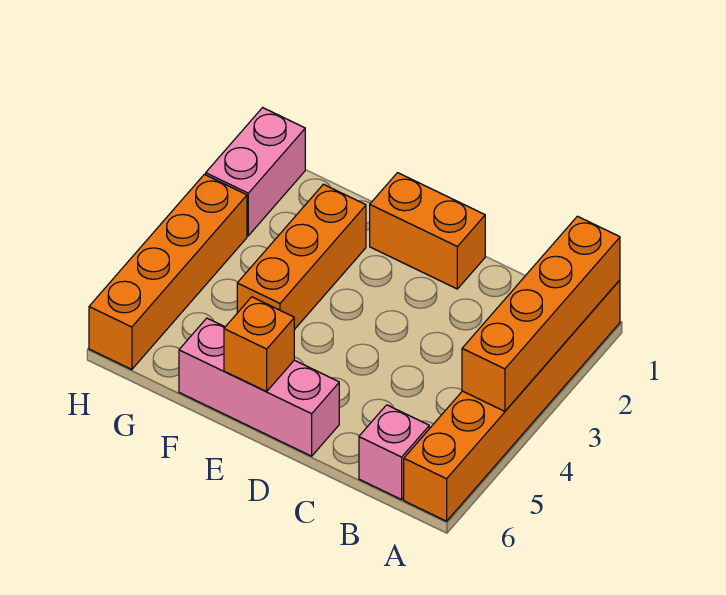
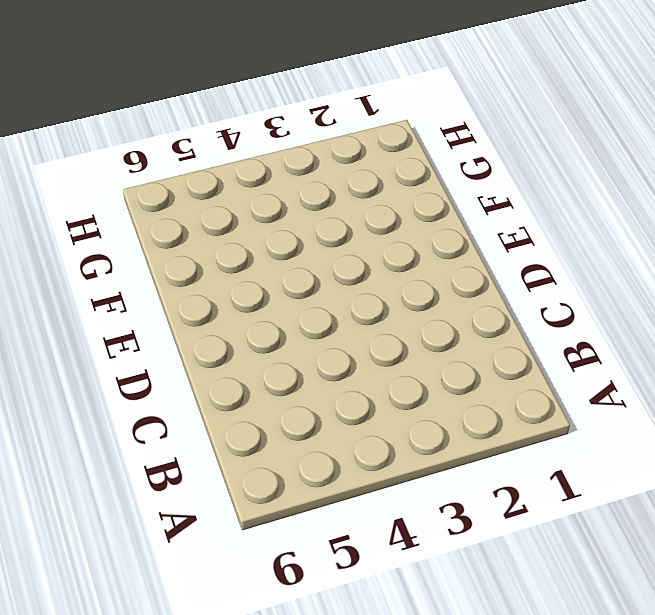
none -> orange brick A1:A6 level 1
none -> pink brick B6 level 1

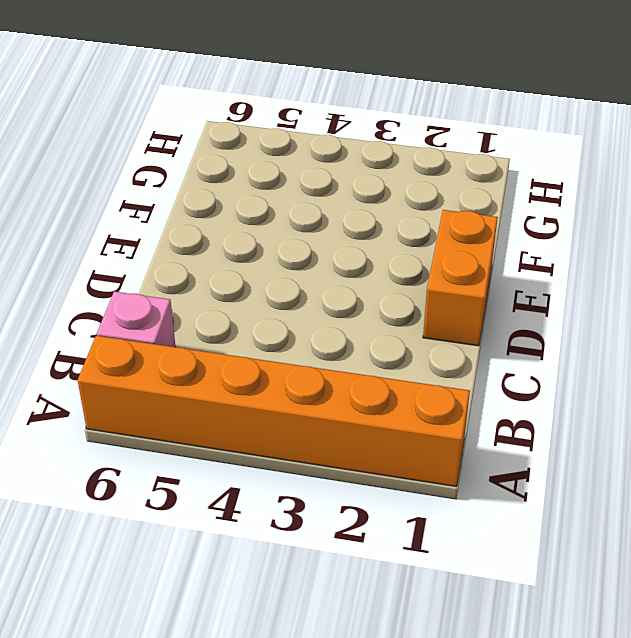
none -> pink brick D6:F6 level 1
none -> orange brick F2:F4 level 1

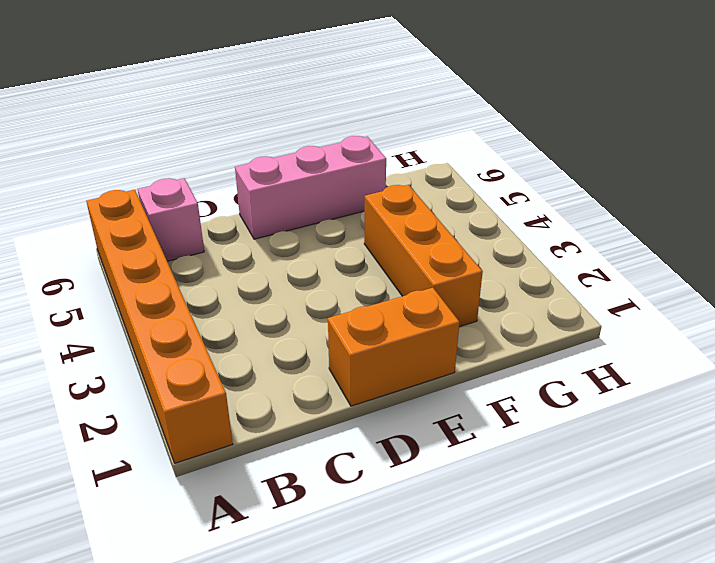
none -> pink brick H1:H2 level 1
none -> orange brick H3:H6 level 1

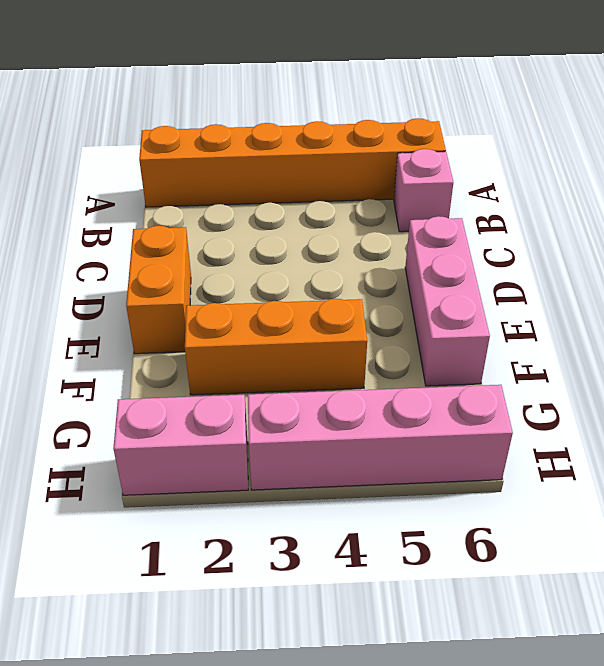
pink brick H3:H6 level 1 -> orange brick H3:H6 level 1
none -> orange brick A1:A4 level 2
none -> orange brick E6 level 2

